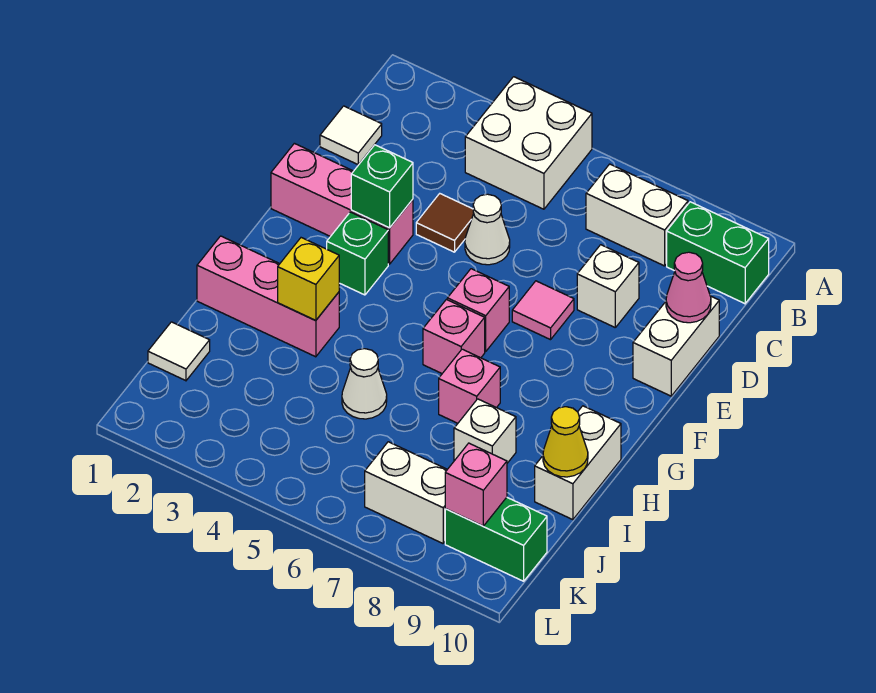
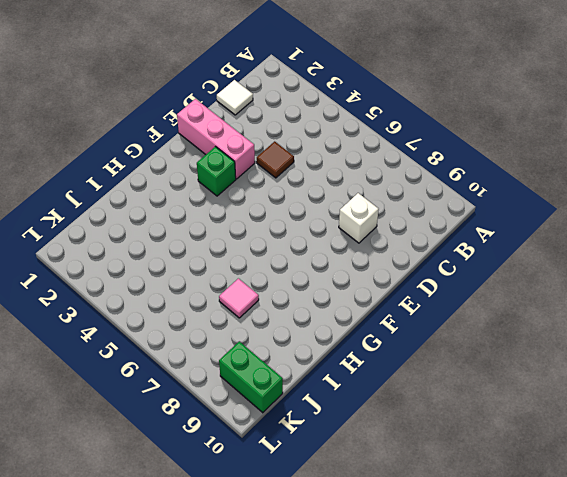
pink tile I7 level 1 -> pink tile E7 level 1
none -> white brick A4:B5 level 1
none -> white brick B7:B8 level 1
none -> green brick B9:B10 level 1

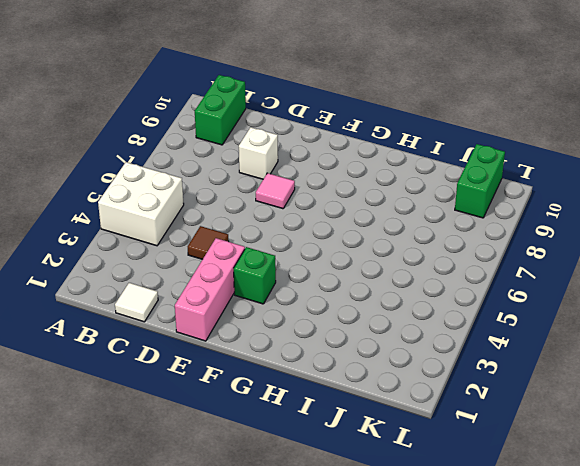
none -> white brick B7:B8 level 1
none -> white cone D5 level 1
none -> white brick D10:E10 level 1

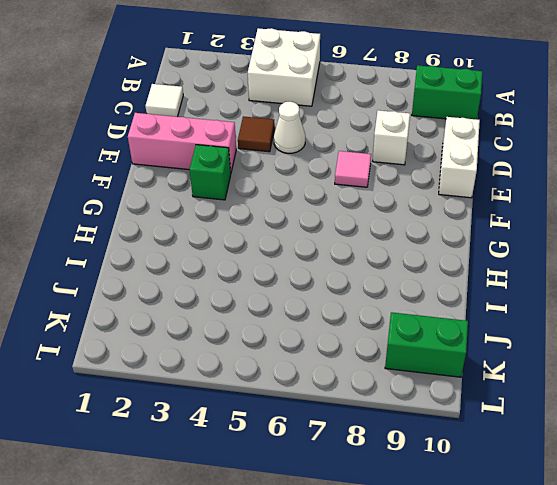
none -> white brick B7:B8 level 1
none -> pink brick F6 level 1
none -> pink brick G6 level 1

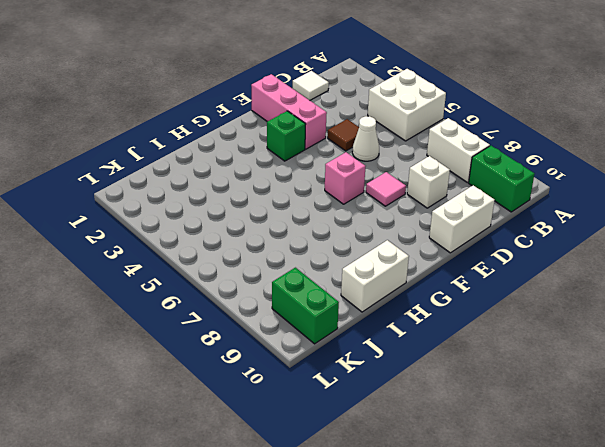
none -> pink brick G6 level 1
none -> pink brick H1:H3 level 1
none -> pink brick H7 level 1

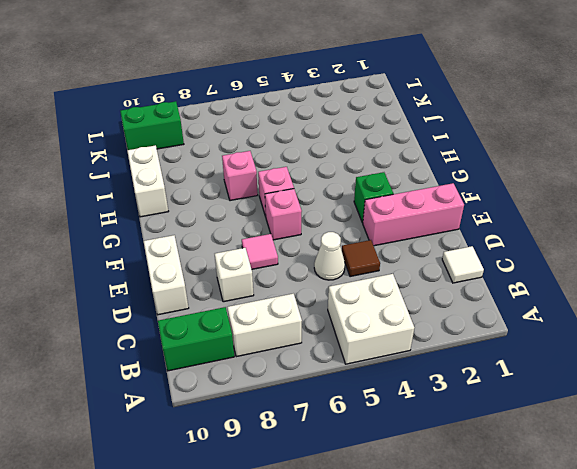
none -> pink brick H1:H3 level 1
none -> white cone I5 level 1
none -> white brick I8 level 1

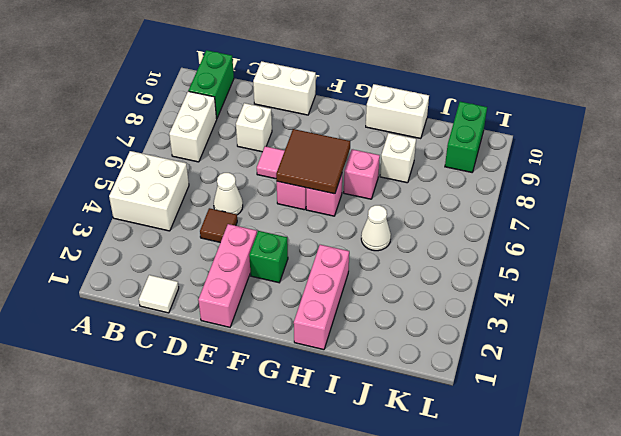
brown tile F6:G7 level 2 -> none
none -> white tile J1 level 1
none -> white brick K7:K8 level 1
none -> pink cone D10 level 2

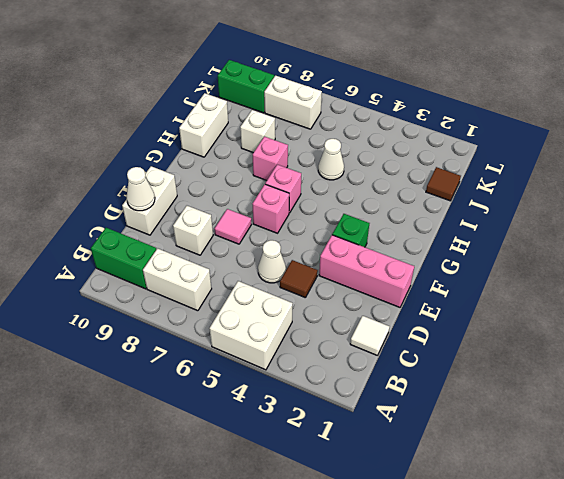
white cone D10 level 2 -> pink cone D10 level 2
brown tile J1 level 1 -> white tile J1 level 1
none -> pink brick H1:H3 level 1
none -> green brick E3 level 2
none -> yellow brick H3 level 2

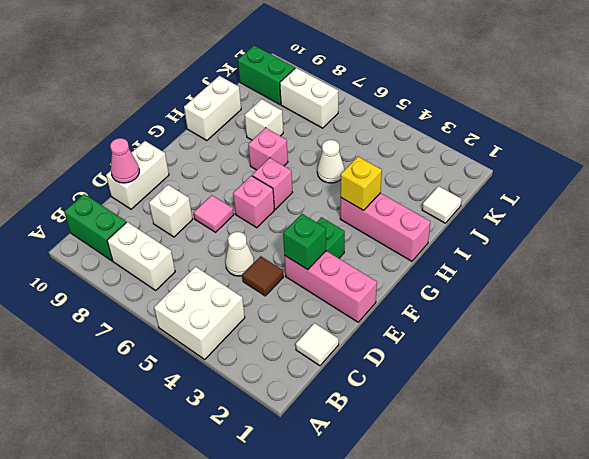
none -> yellow cone I10 level 2
none -> pink brick K9 level 2

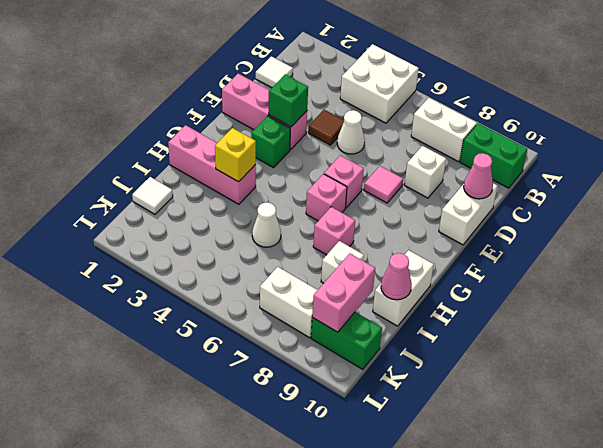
pink cone I10 level 2 -> yellow cone I10 level 2
pink brick J9:K9 level 2 -> pink brick K9 level 2

